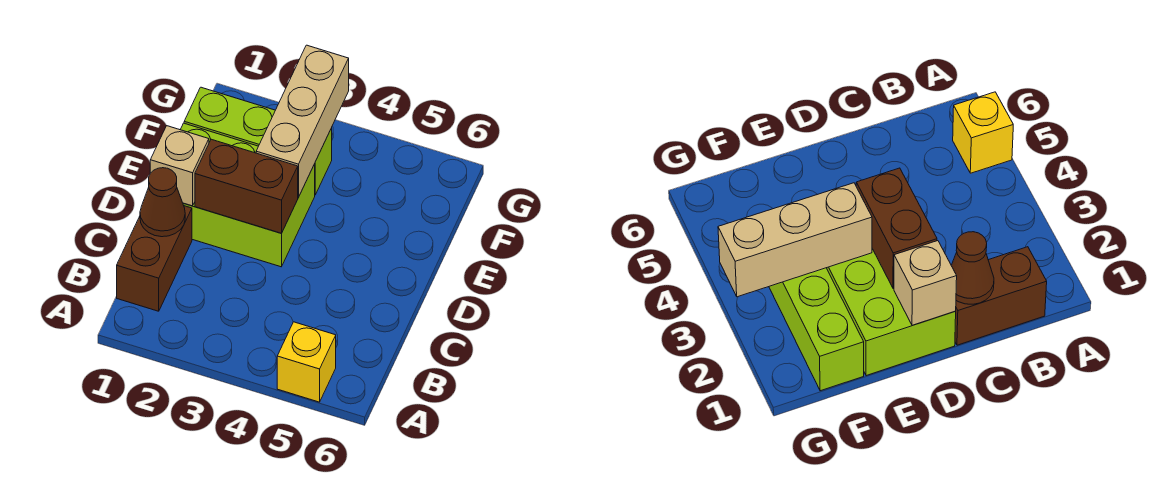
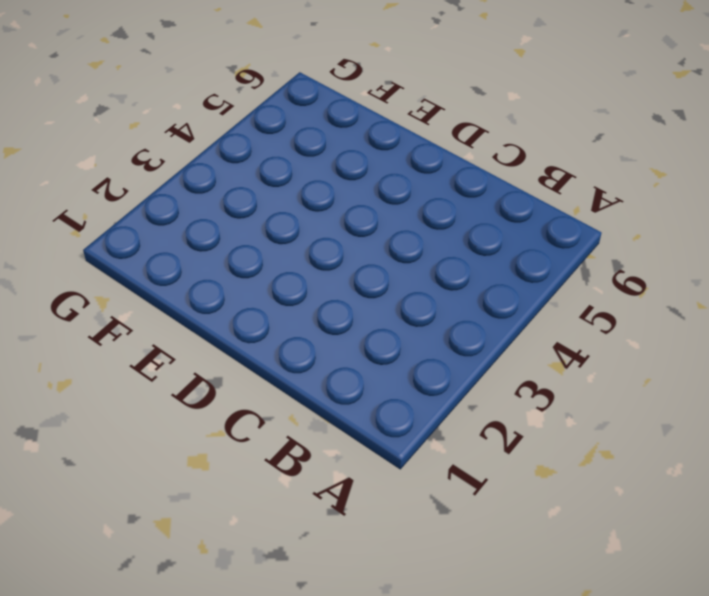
none -> yellow brick A5 level 1
none -> brown brick B1:C1 level 1

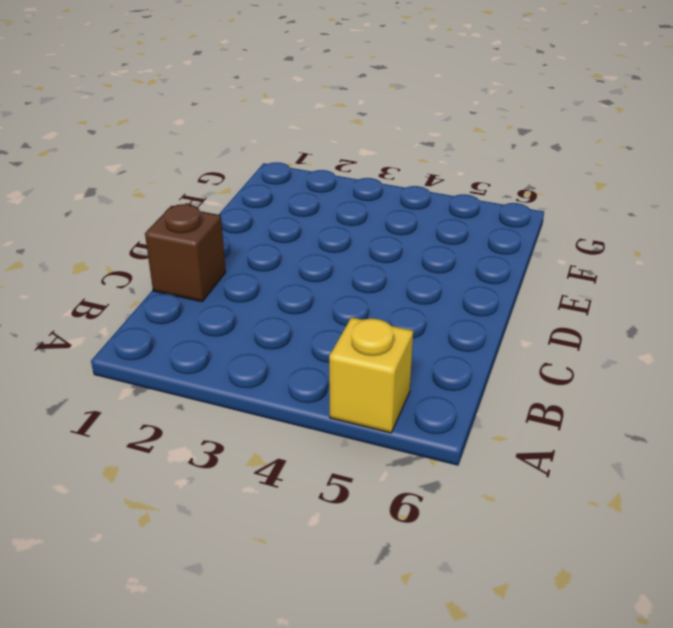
brown brick C1 level 1 -> brown brick B1:C1 level 1
none -> lime brick D1:E3 level 1
none -> lime brick F1:F3 level 1

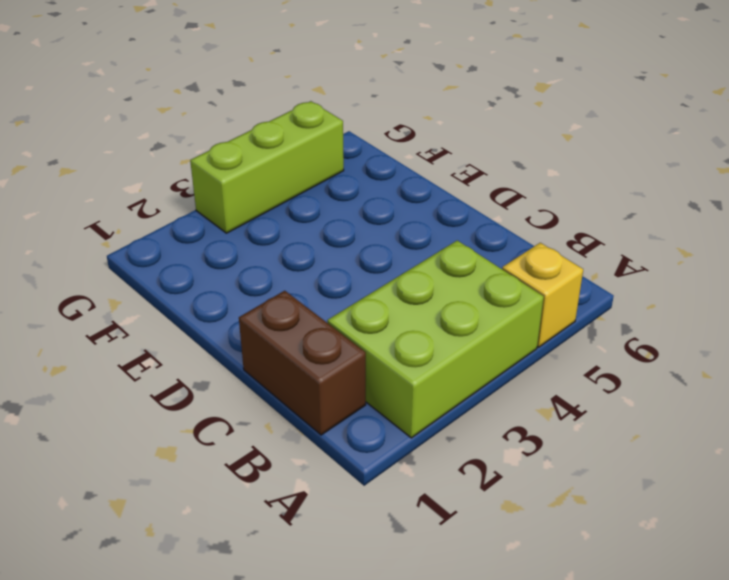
lime brick A2:B4 level 1 -> lime brick D1:E3 level 1
lime brick G3:G5 level 1 -> lime brick F1:F3 level 1
none -> brown cone C1 level 2
none -> tan brick D1 level 2

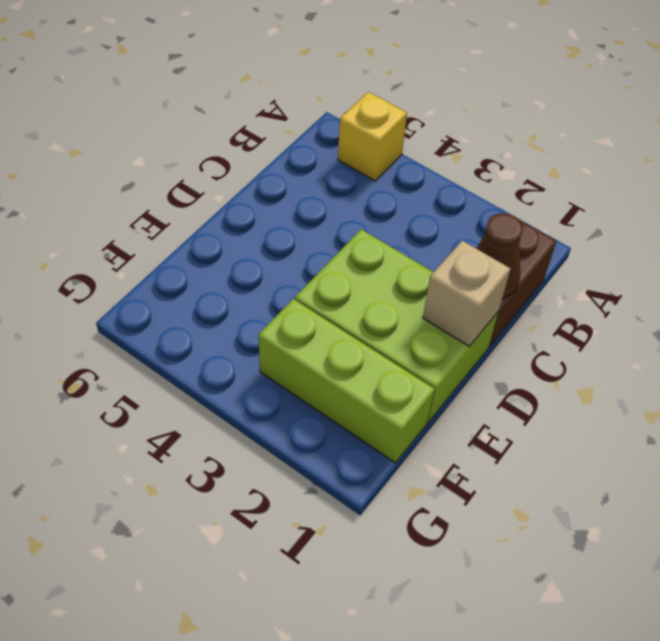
none -> brown brick D2:D3 level 2
none -> tan brick E3:G3 level 2

